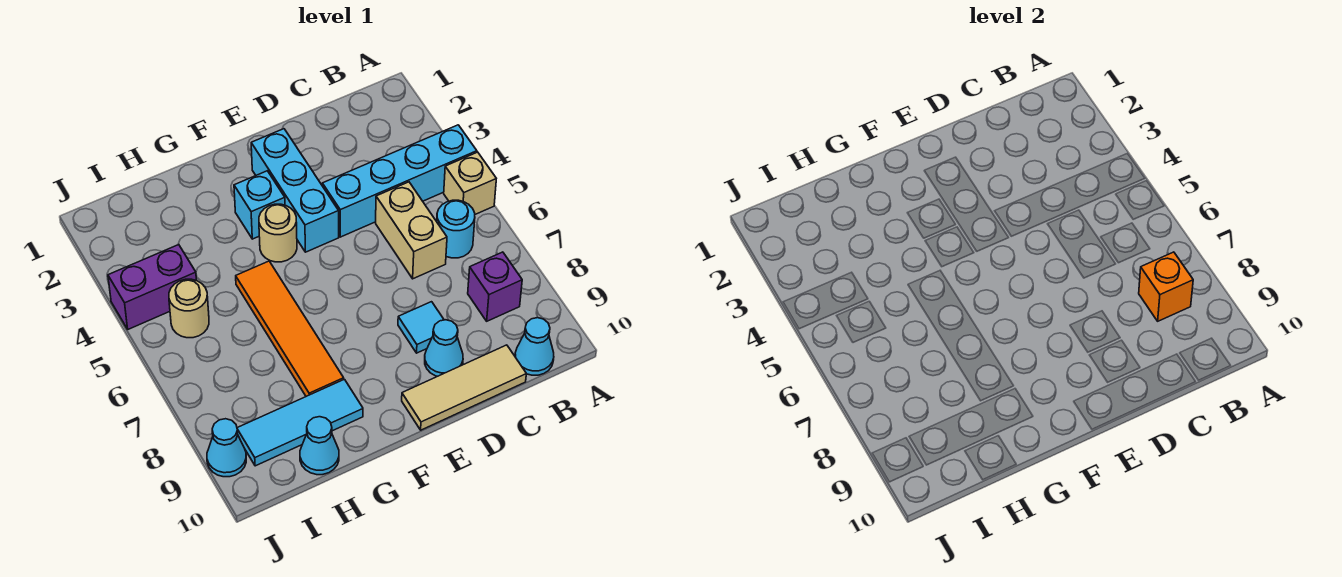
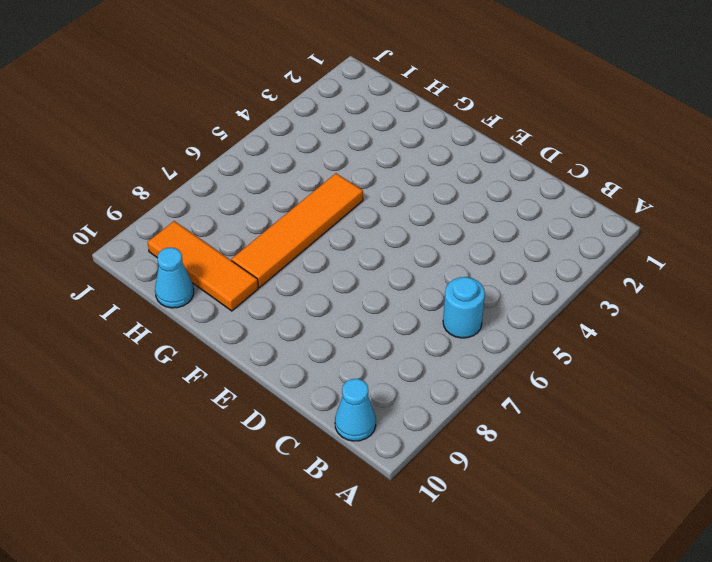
orange tile G9:I9 level 1 -> cyan tile G9:I9 level 1
none -> cyan brick A4:D4 level 1
none -> tan brick A5 level 1
none -> purple brick B8 level 1

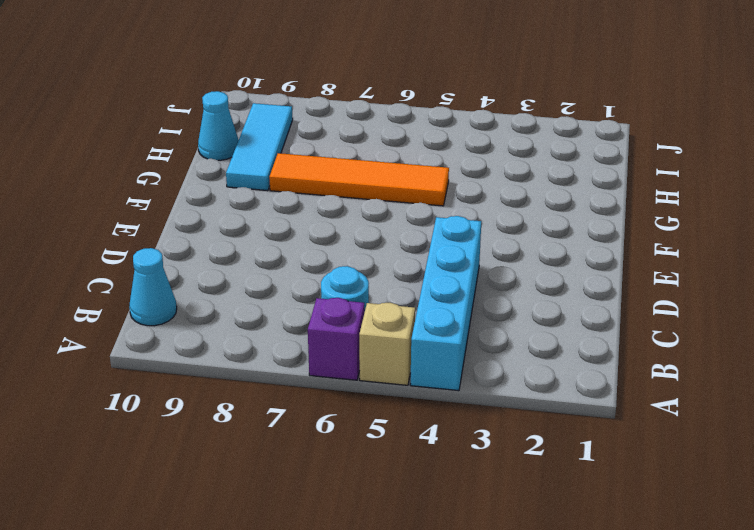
purple brick A6 level 1 -> purple brick B8 level 1
none -> tan brick C5:C6 level 1
none -> tan tile C10:E10 level 1
none -> cyan tile D8 level 1

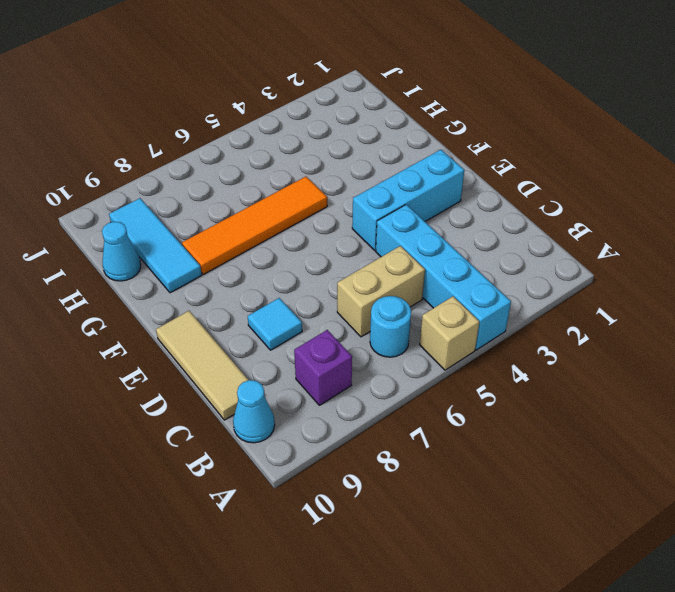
none -> cyan cone D9 level 1
none -> cyan brick F3 level 1
none -> tan round brick F4 level 1

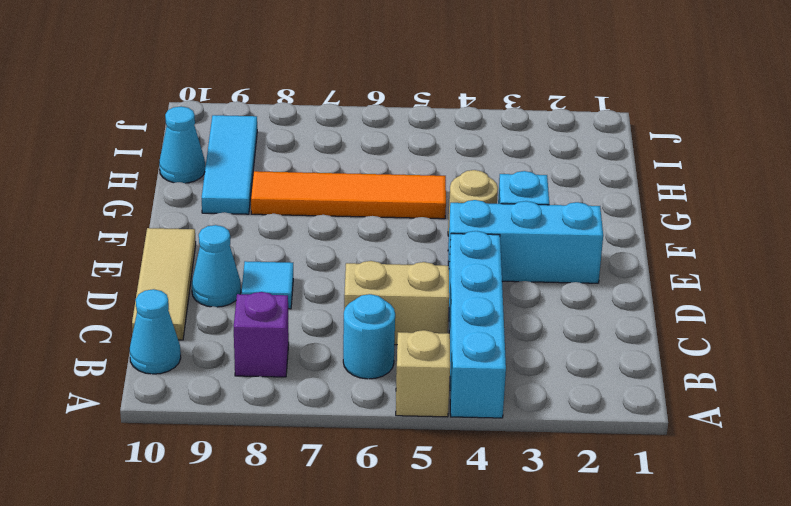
none -> purple brick I4:J4 level 1
none -> tan round brick I5 level 1
none -> cyan cone J9 level 1

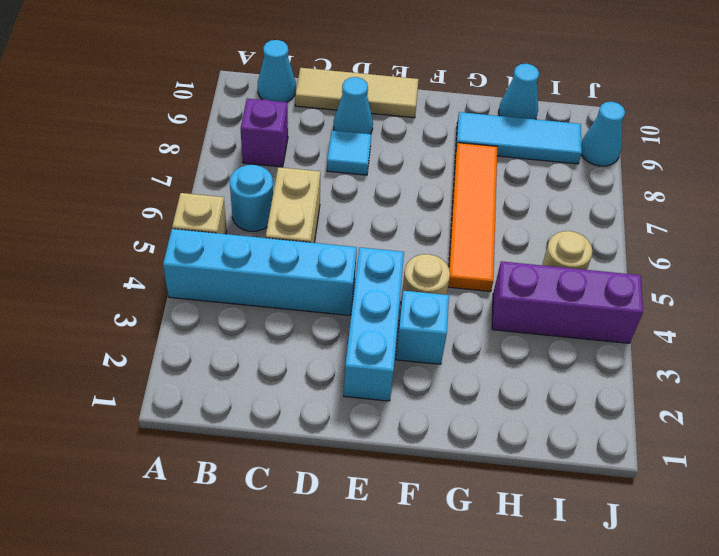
purple brick H4:J4 level 1 -> purple brick I4:J4 level 1
none -> orange brick B8 level 2

